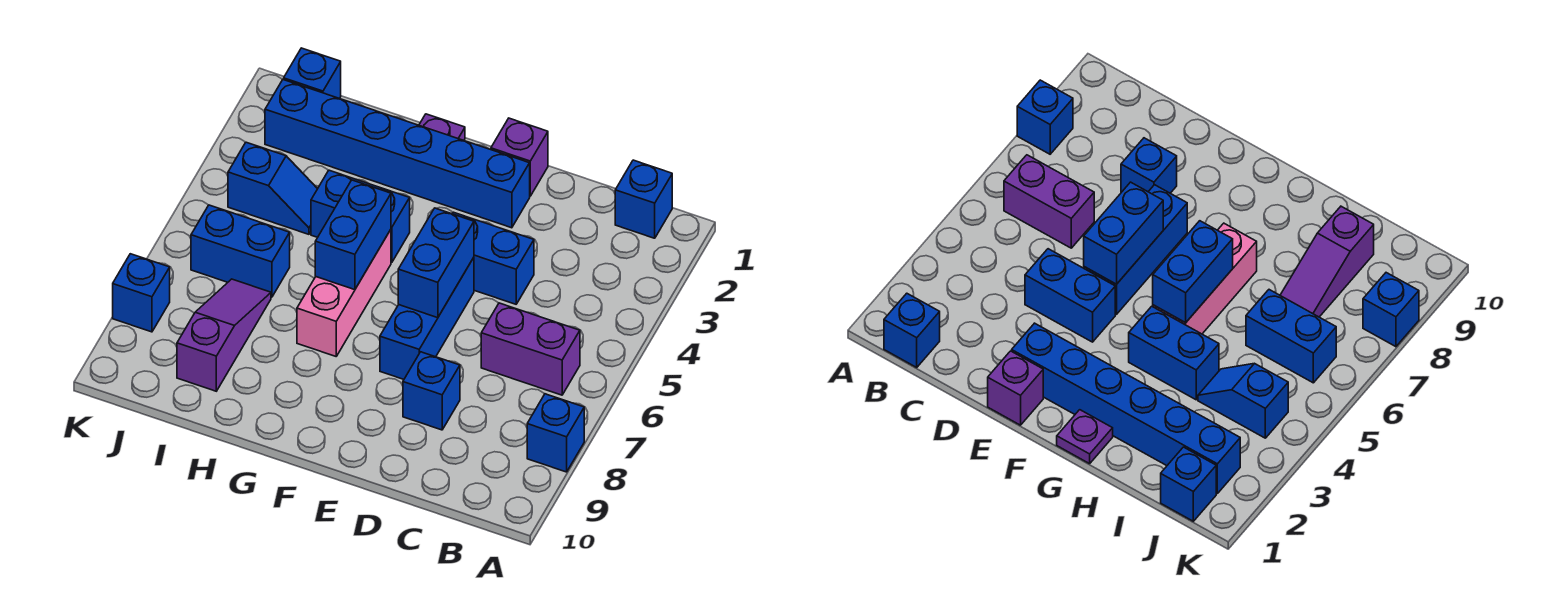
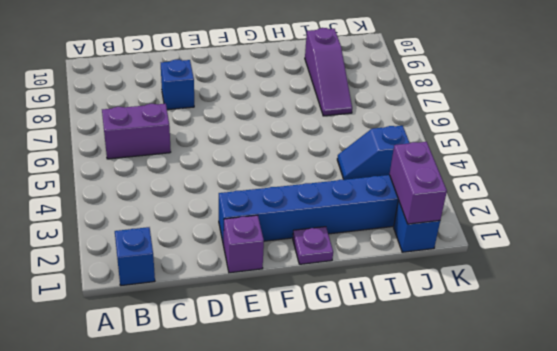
purple brick J1:J2 level 2 -> none
none -> blue brick A8 level 1
none -> blue brick D4:E4 level 1
none -> blue brick E5:E7 level 1

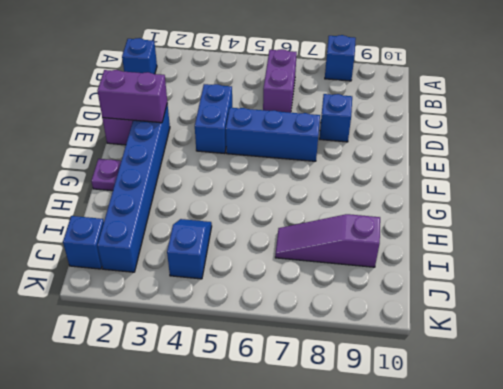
purple brick E1:E2 level 2 -> none
none -> blue brick G4:H4 level 1
none -> pink brick G5:G7 level 1
none -> blue brick I6:J6 level 1

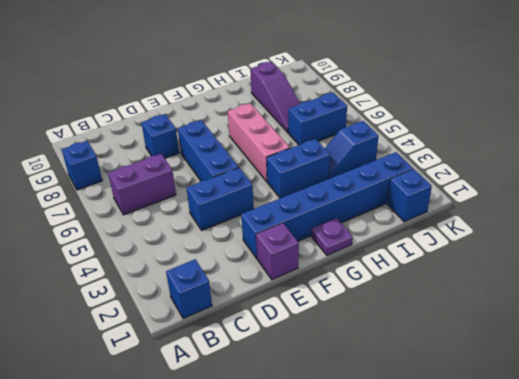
none -> blue brick K8 level 1
none -> blue brick E5:E6 level 2
none -> blue brick G5:G6 level 2

